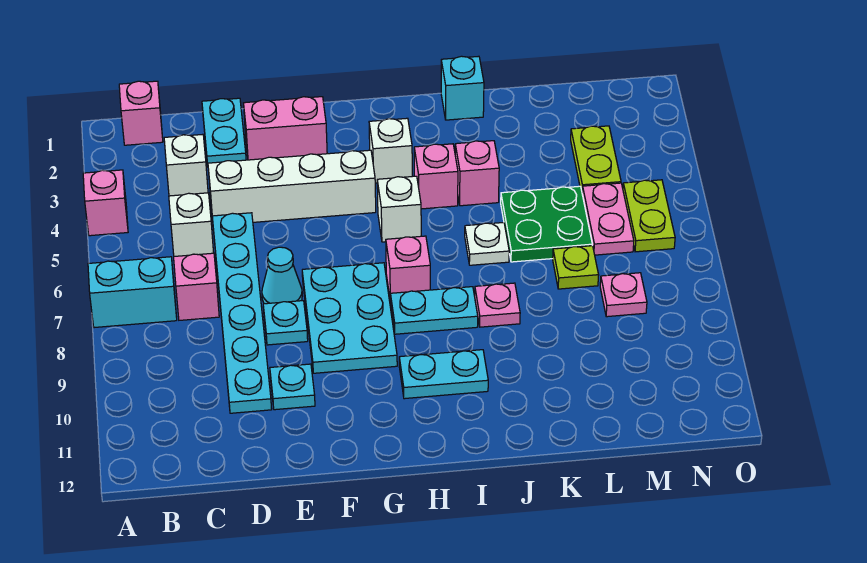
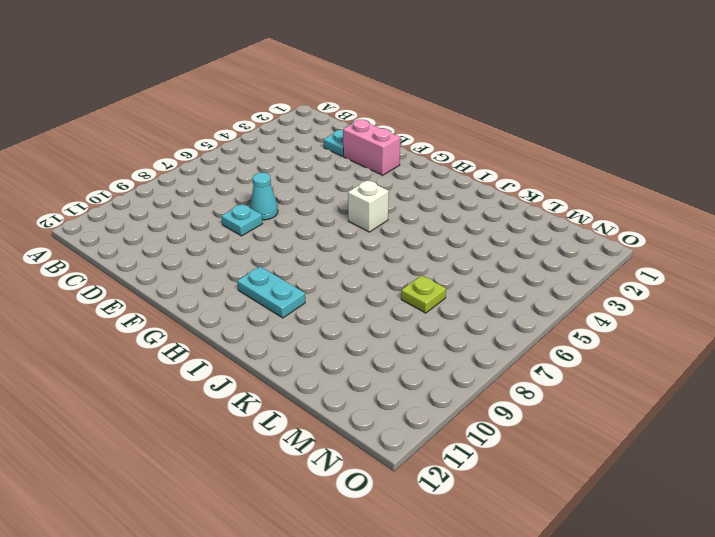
none -> pink brick A4 level 1
none -> cyan brick A7:B7 level 1
none -> pink brick B1 level 1
none -> white brick C3 level 1

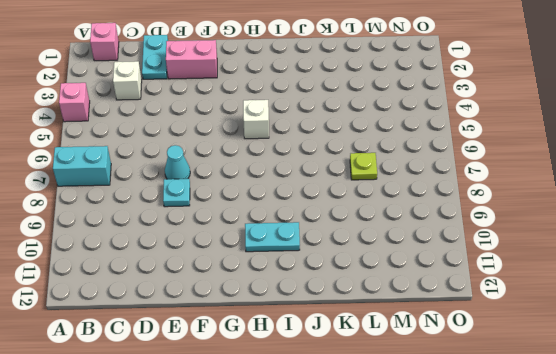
none -> white brick C5 level 1
none -> pink brick C7 level 1
none -> white brick D4:G4 level 1
none -> cyan plate D5:D10 level 1

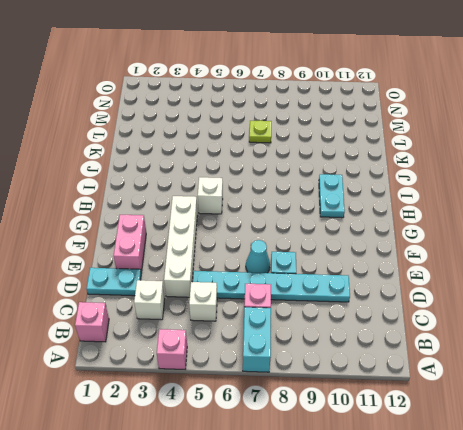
none -> cyan plate E10 level 1
none -> cyan plate F7:G9 level 1
none -> white brick H3 level 1
none -> pink brick H7 level 1

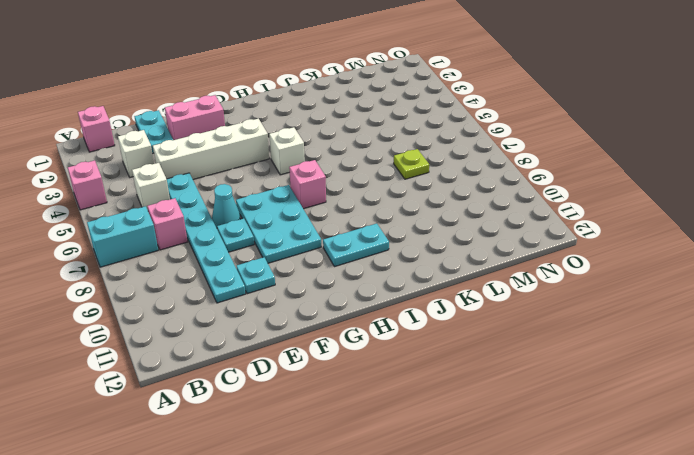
none -> white brick H3 level 1
none -> cyan plate H8:I8 level 1
none -> pink brick I4 level 1
none -> cyan brick J1 level 1

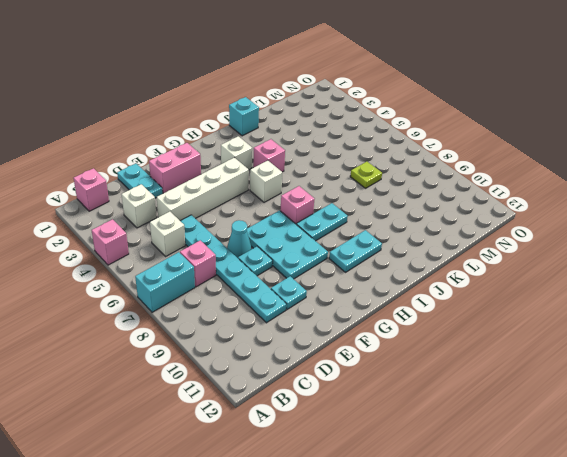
none -> pink brick J4 level 1
none -> white plate J6 level 1
none -> pink plate J8 level 1
none -> green plate K5:L6 level 1

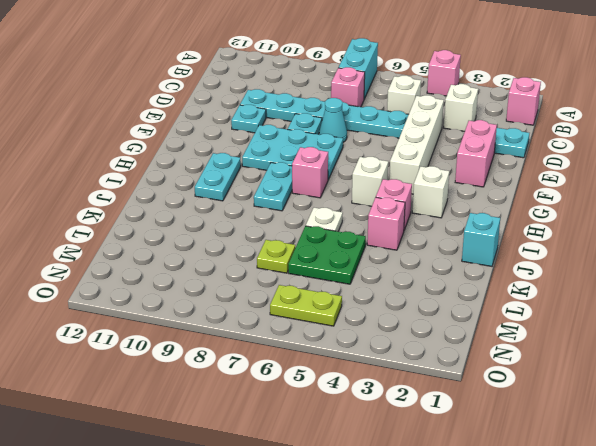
none -> pink plate J8 level 1
none -> lime plate M3:M4 level 1
none -> pink plate M5:M6 level 1
none -> pink plate M8 level 1

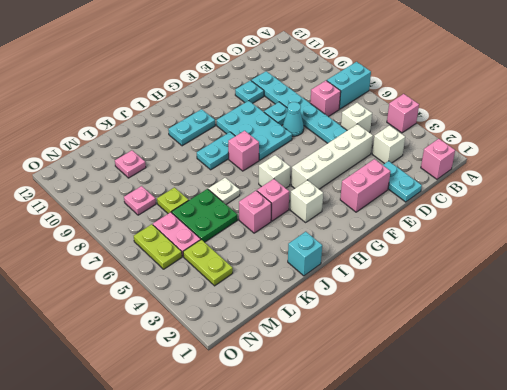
pink plate L10 level 1 -> pink plate J8 level 1

